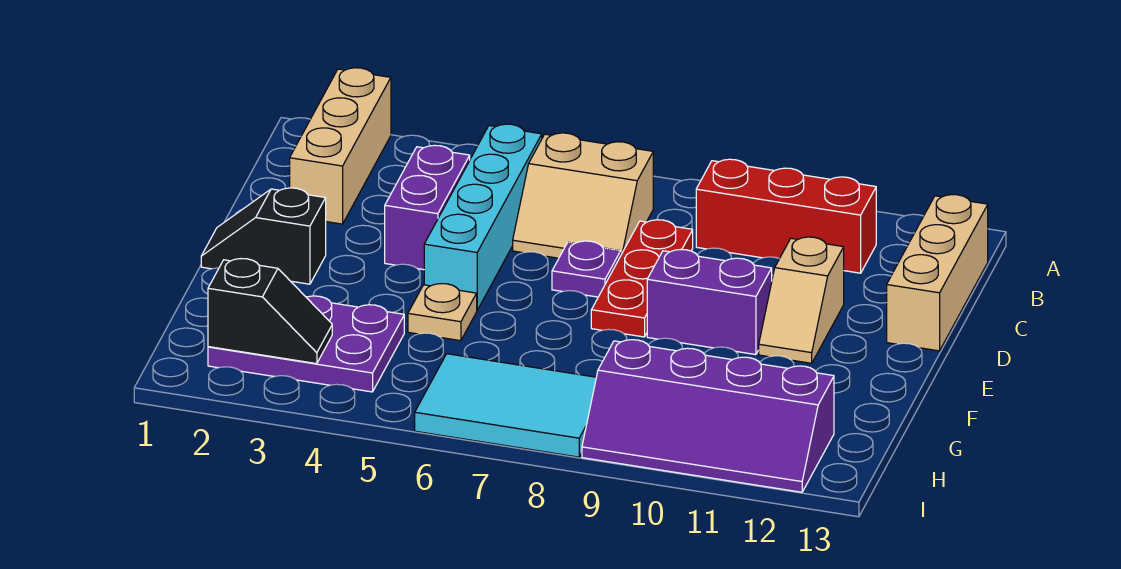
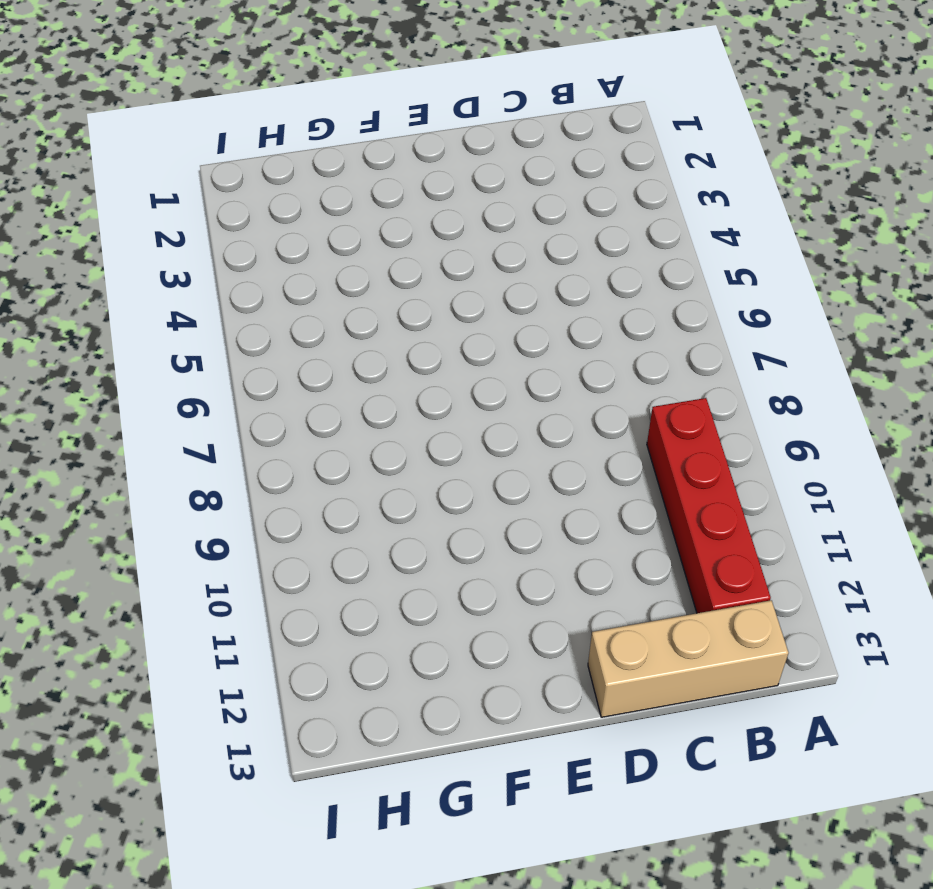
red brick B9:B12 level 1 -> red brick B9:B11 level 1
none -> tan brick A2:C2 level 1
none -> cyan brick B5:E5 level 1
none -> tan slope B6:C7 level 1 top B

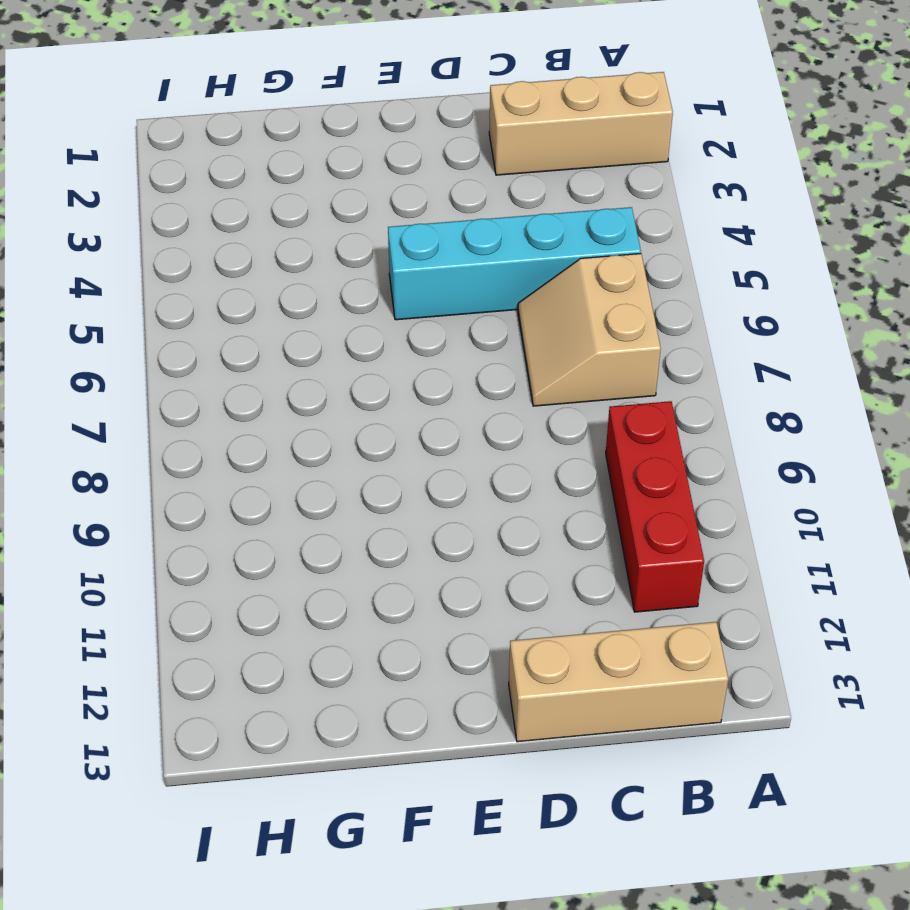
none -> purple brick C4:D4 level 1
none -> red plate C8:E8 level 1
none -> purple plate D7 level 1

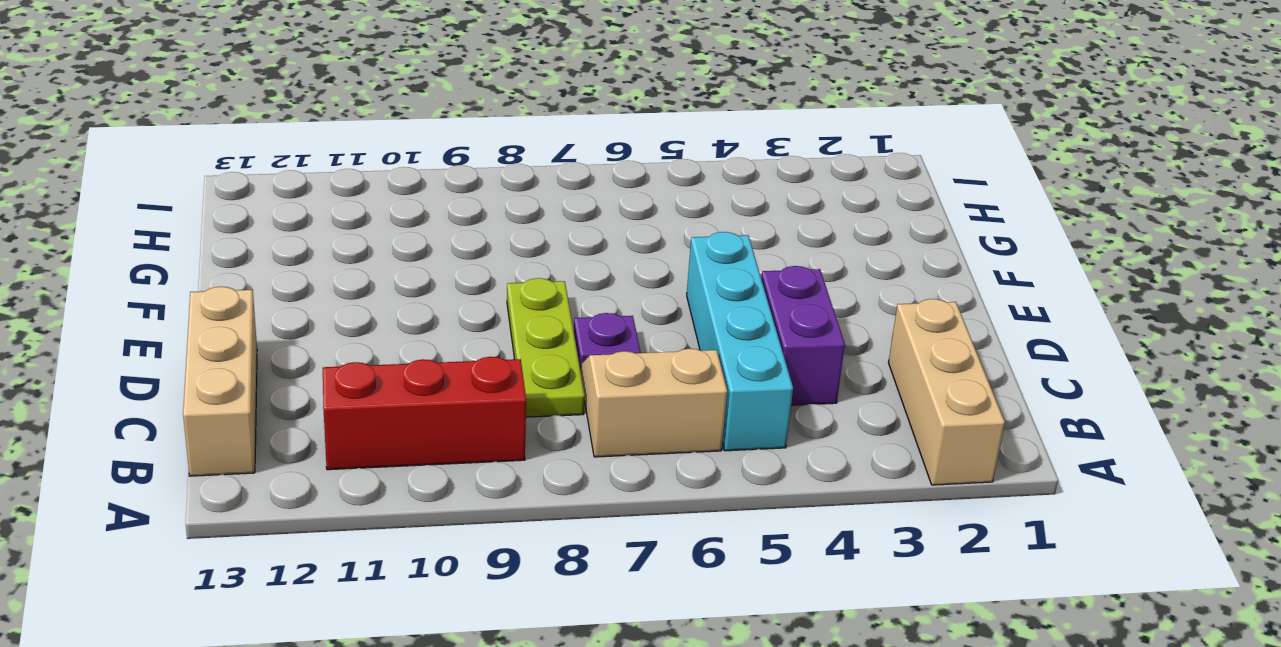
lime plate C8:E8 level 1 -> red plate C8:E8 level 1
none -> tan slope D11:E11 level 1 top D
none -> black slope E1:E2 level 1 top 2
none -> purple brick E9:E10 level 1

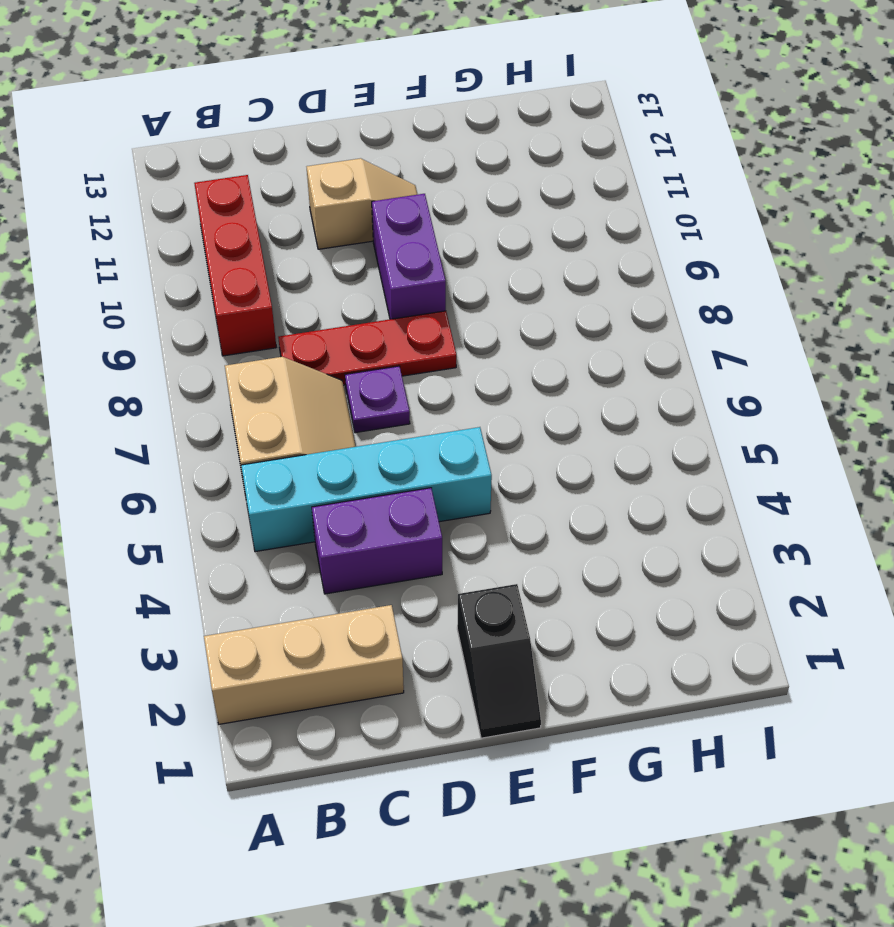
none -> tan brick B13:D13 level 1
none -> tan plate F5 level 1
none -> purple plate G2:H4 level 1

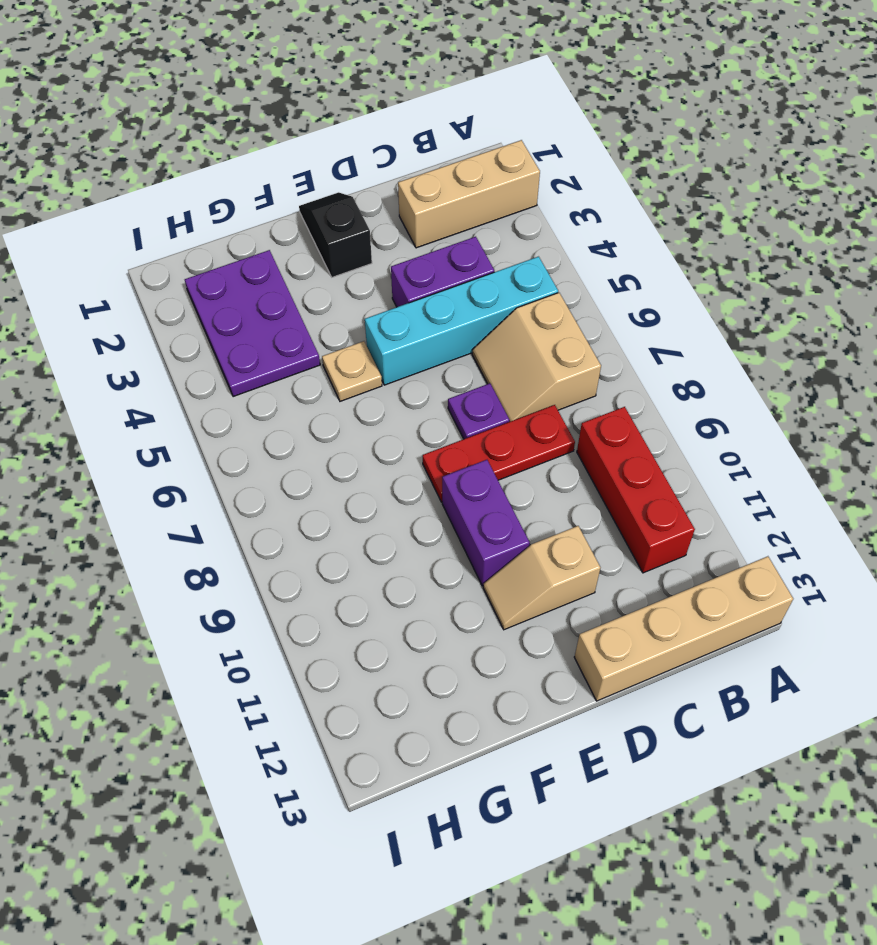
tan brick A13:D13 level 1 -> tan brick B13:D13 level 1
none -> cyan tile H6:I8 level 1
none -> purple slope H9:I12 level 1 top H
none -> black slope H2:H3 level 2 top 2

